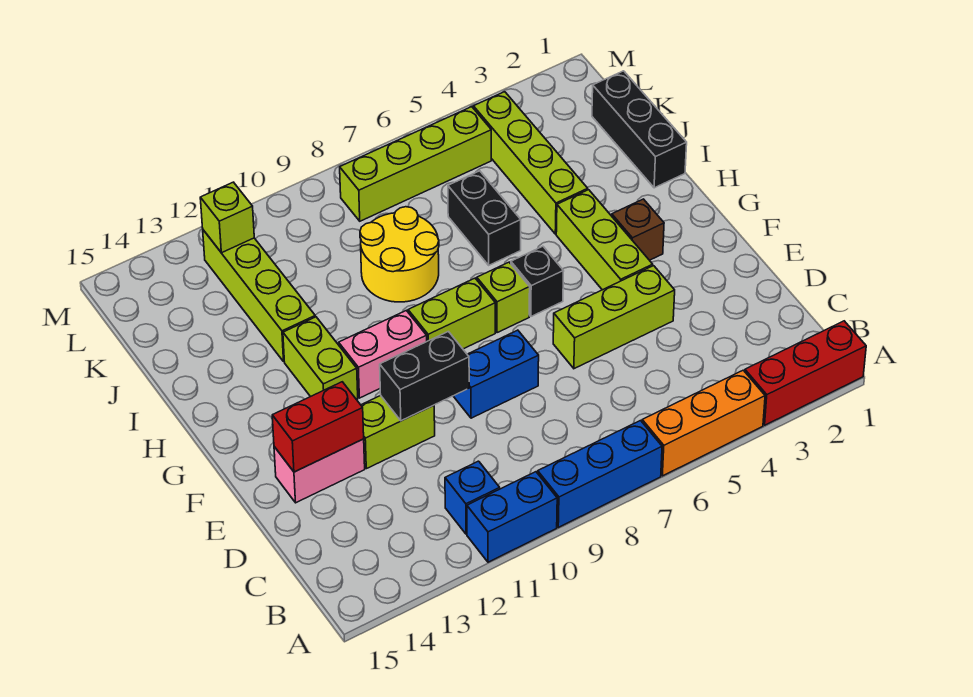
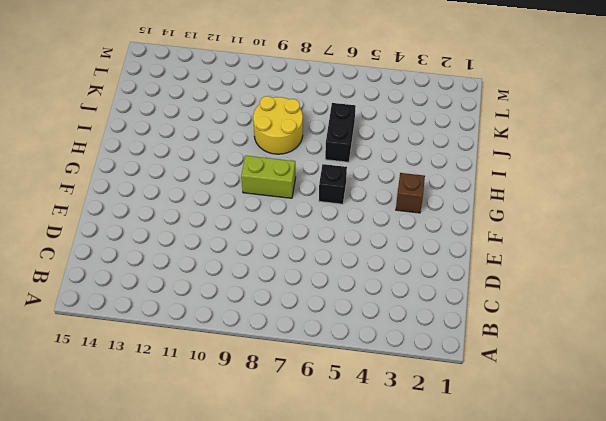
none -> red brick A1:A3 level 1
none -> orange brick A4:A6 level 1
none -> blue brick A7:A9 level 1

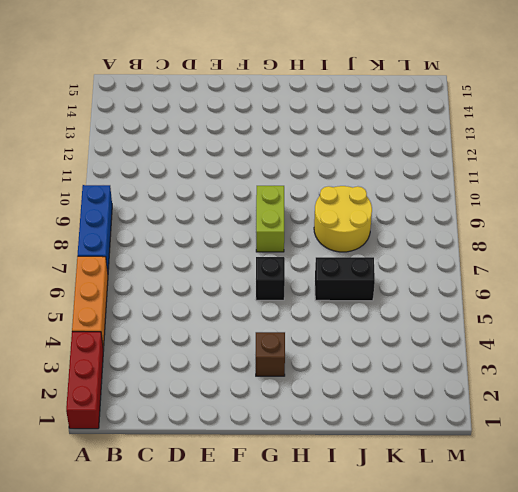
none -> blue brick A10:A11 level 1
none -> blue brick B11 level 1
none -> lime brick E4:E6 level 1

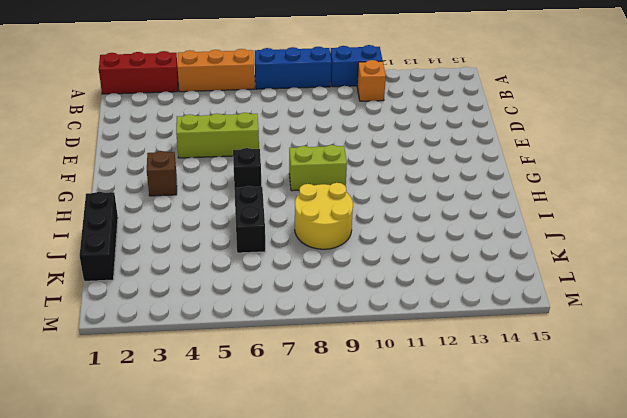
orange brick B11 level 1 -> blue brick B11 level 1
none -> blue brick E8:E9 level 1
none -> lime brick E11:E12 level 1
none -> pink brick E13:E14 level 1

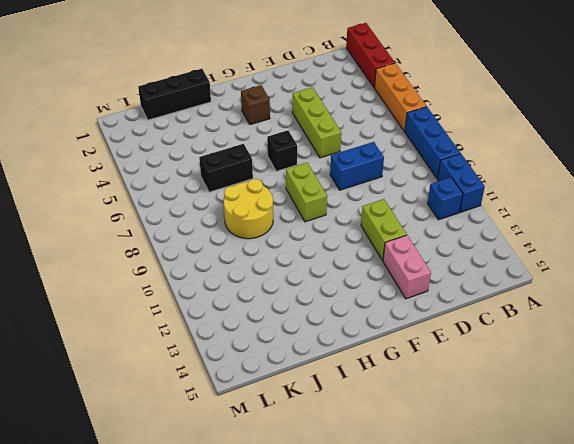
blue brick D8:E8 level 1 -> blue brick E8:E9 level 1
none -> lime brick F4:H4 level 1
none -> lime brick G7 level 1
none -> pink brick G10:G11 level 1

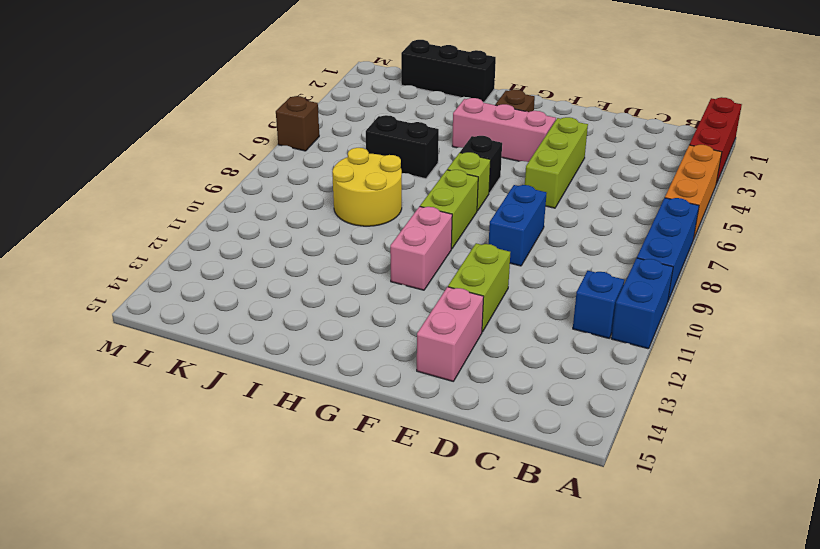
pink brick F4:H4 level 1 -> lime brick F4:H4 level 1
brown brick M6 level 1 -> none
none -> lime brick G12:H12 level 1
none -> lime brick I4:L4 level 1
none -> lime brick I12:L12 level 1

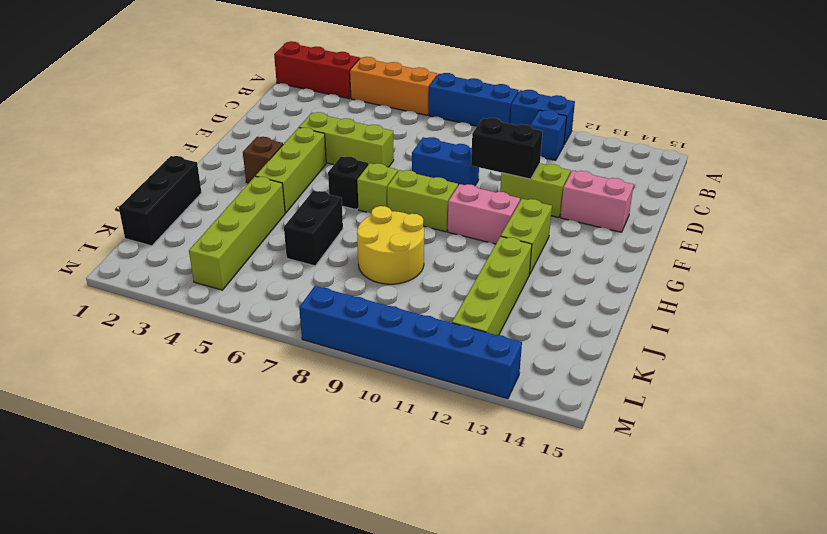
blue brick M8:M13 level 1 -> none
none -> lime brick L5:L8 level 1
none -> red brick E13:E14 level 2
none -> lime brick L12 level 2

